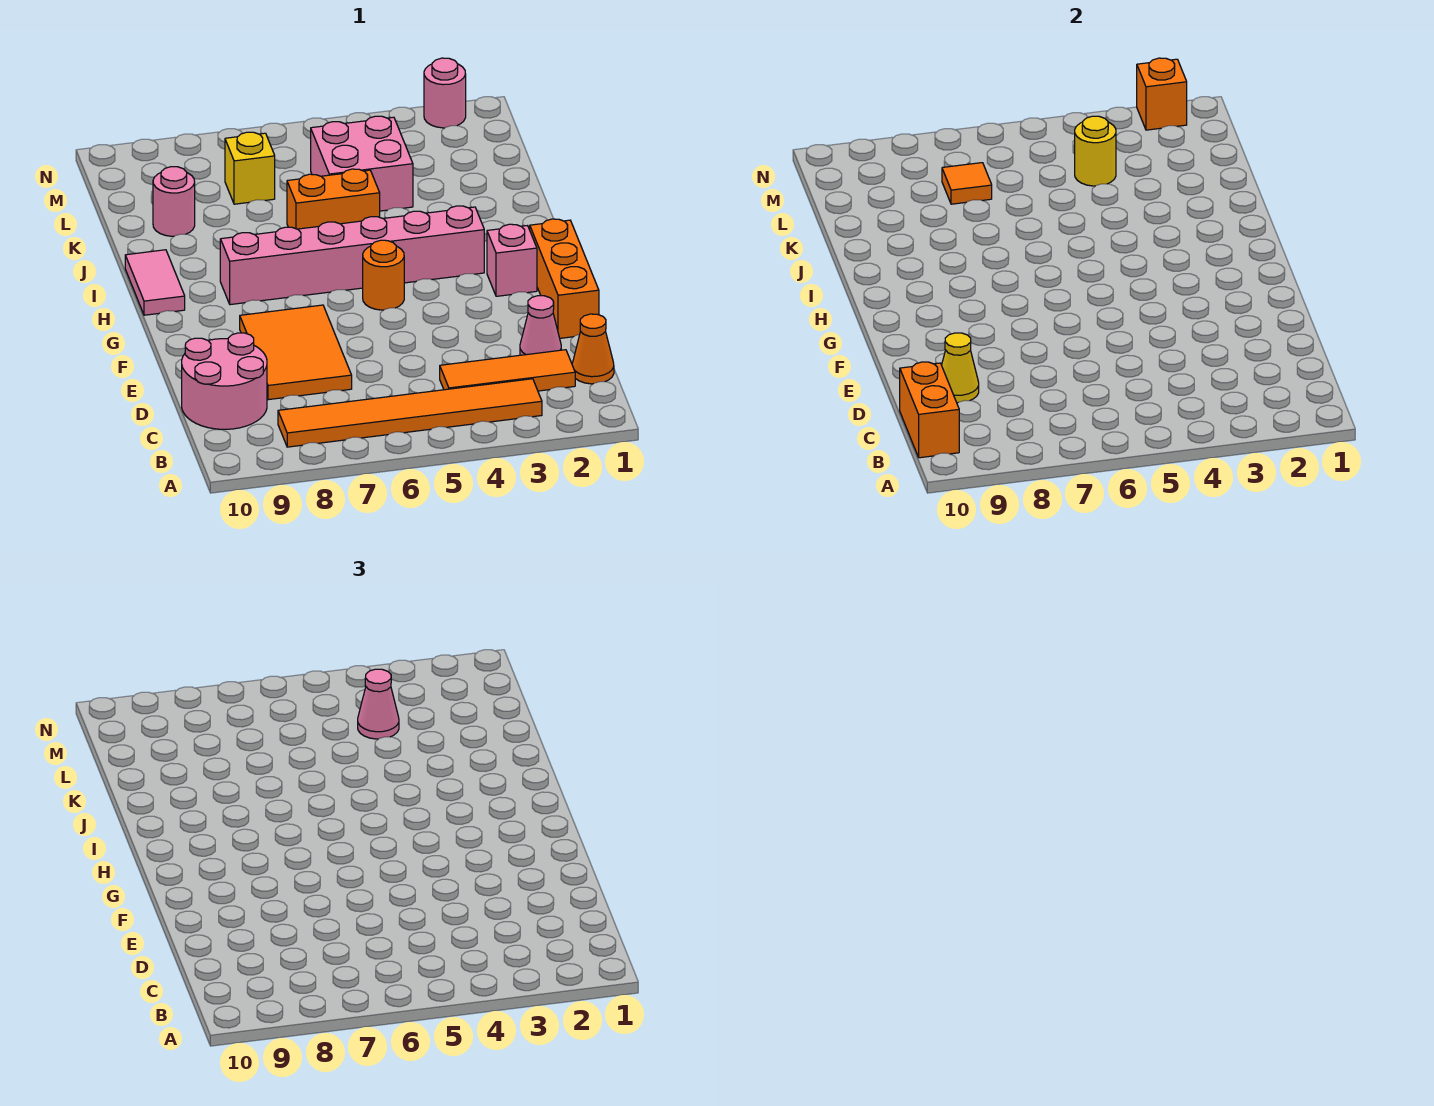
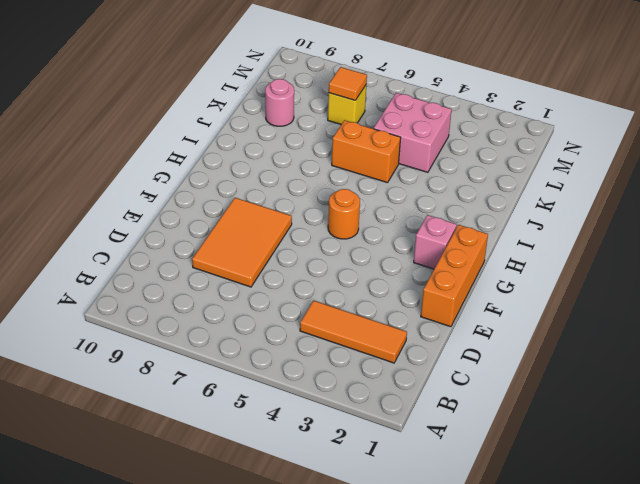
none -> orange tile B3:B8 level 1
none -> orange cone C1 level 1
none -> pink round brick C9:D10 level 1

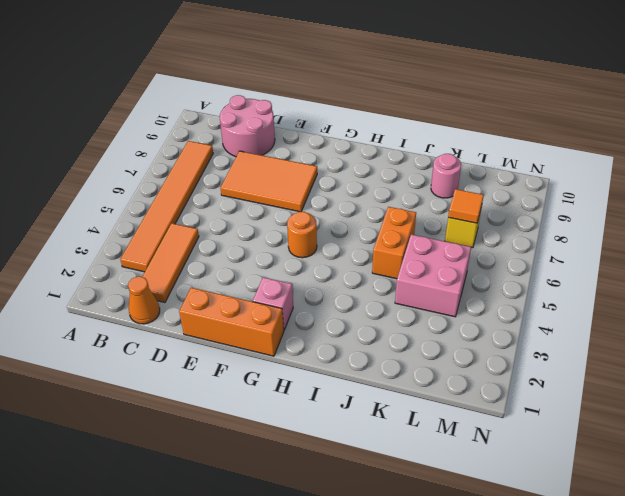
none -> pink cone D2 level 1
none -> pink brick H3:H8 level 1
none -> pink tile H10:I10 level 1

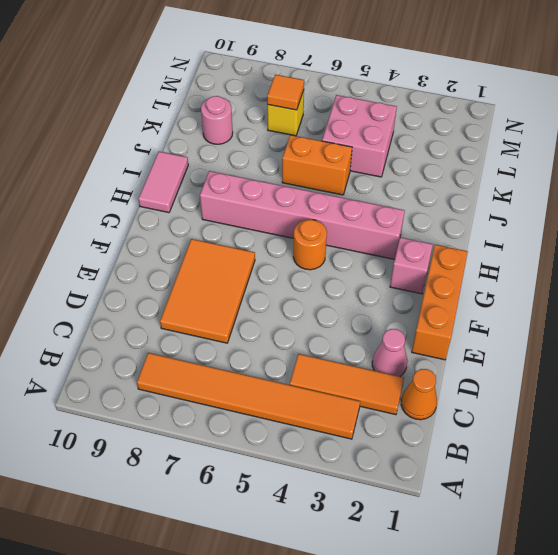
none -> pink round brick C9:D10 level 1
none -> pink round brick N2 level 1
none -> orange brick B10:C10 level 2

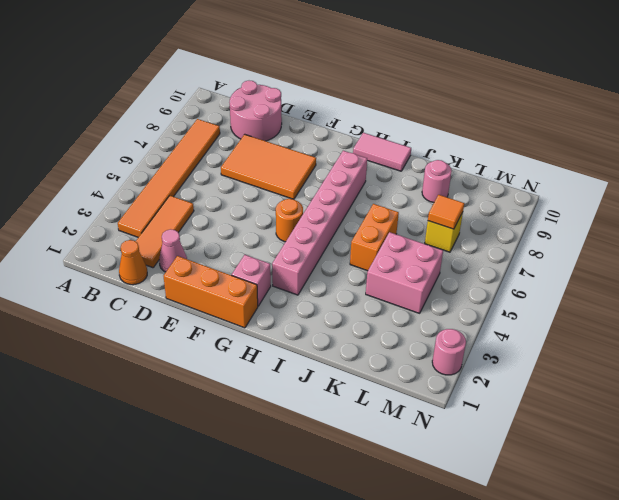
none -> orange brick B10:C10 level 2
none -> yellow cone D9 level 2
none -> yellow round brick L4 level 2

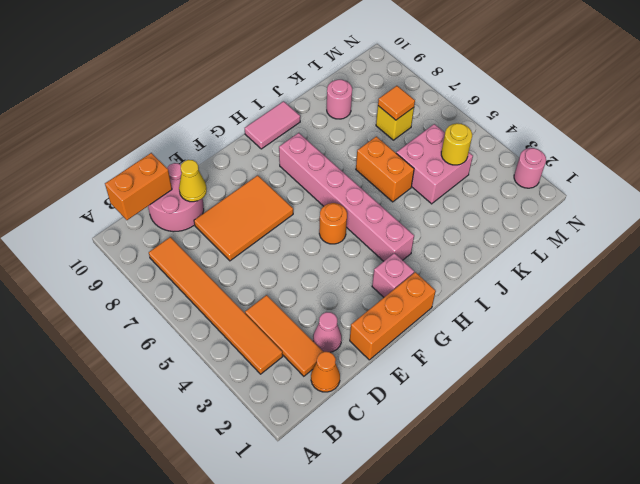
none -> orange brick N2 level 2
none -> pink cone L4 level 3

